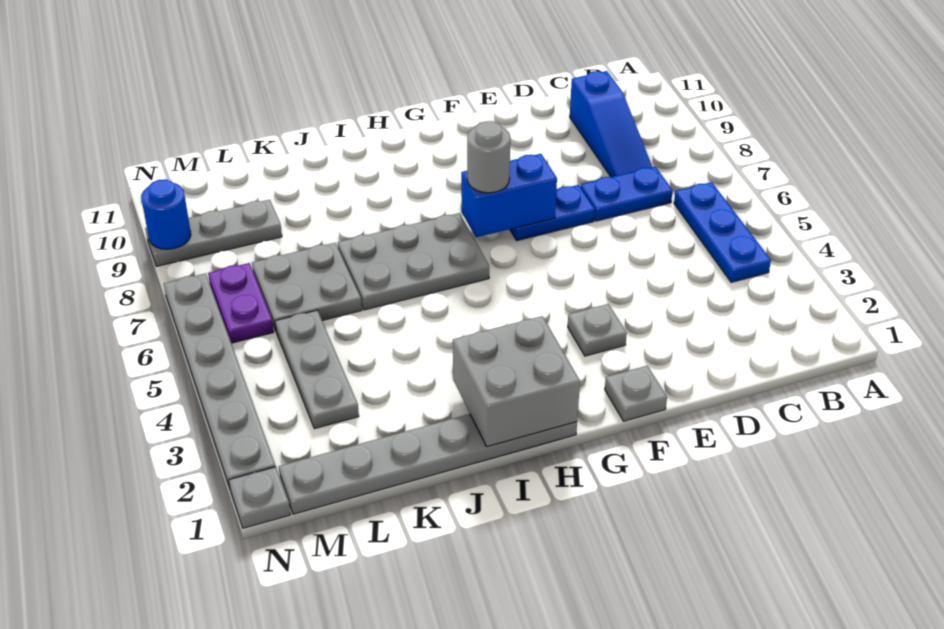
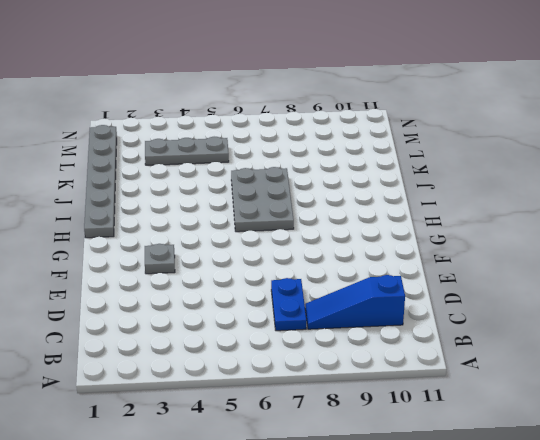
none -> blue plate B4:B6 level 1
none -> blue plate E7:F7 level 1
none -> grey plate F1 level 1

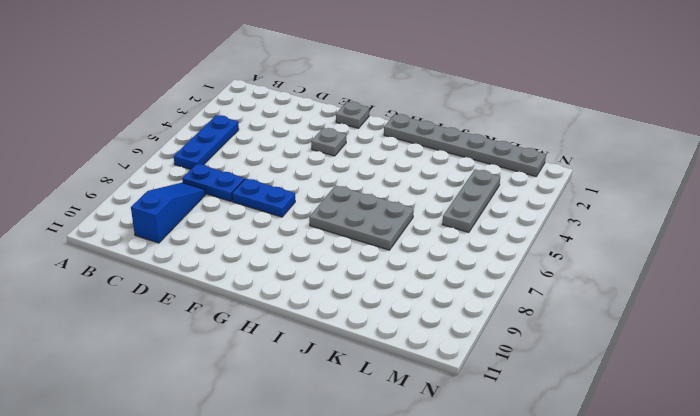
none -> grey plate K6:L7 level 1
none -> grey plate L9:N9 level 1
none -> purple plate M6:M7 level 1

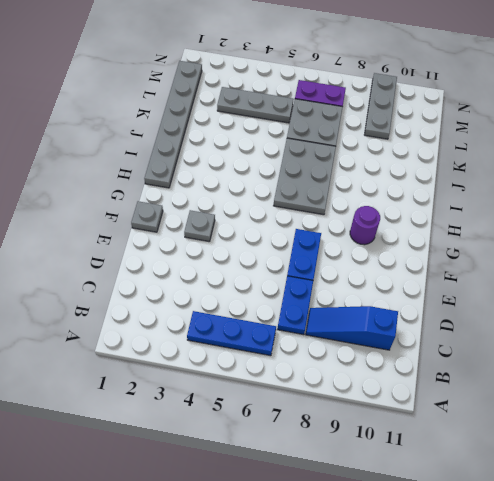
purple round brick G9 level 1 -> none
none -> grey plate N1 level 1
none -> grey plate N2:N7 level 1
none -> blue brick F7:G7 level 2

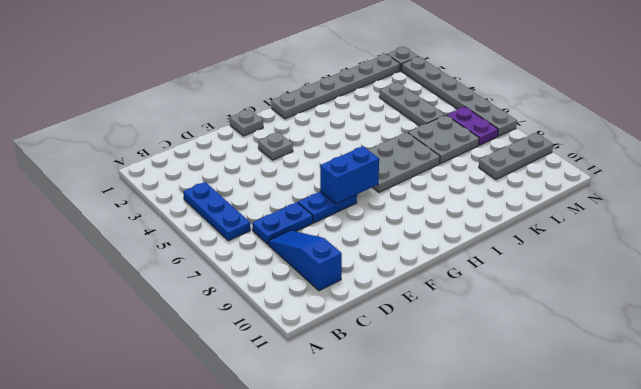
none -> grey brick H1:I2 level 2
none -> blue round brick N9 level 2
none -> grey round brick G7 level 3

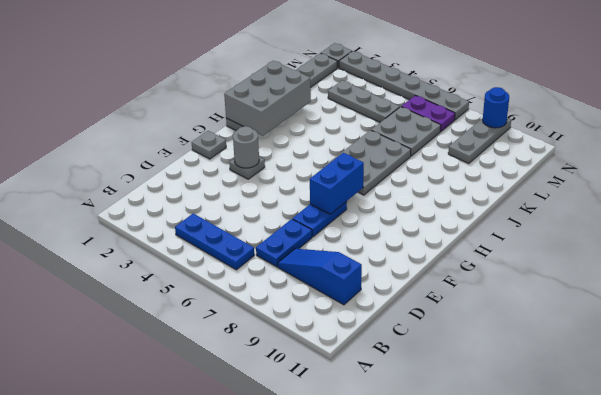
grey round brick F3 level 2 -> grey round brick G7 level 3
grey brick H1:J2 level 2 -> grey brick H1:I2 level 2

